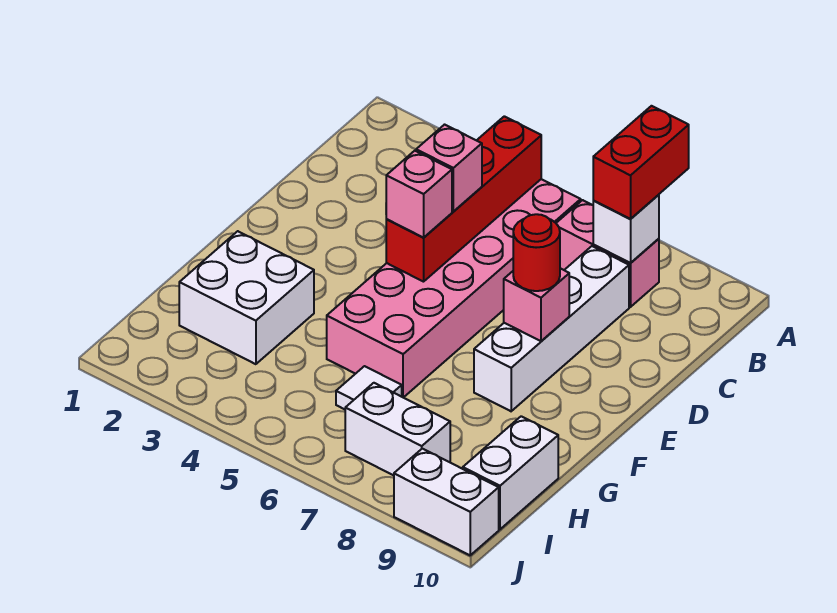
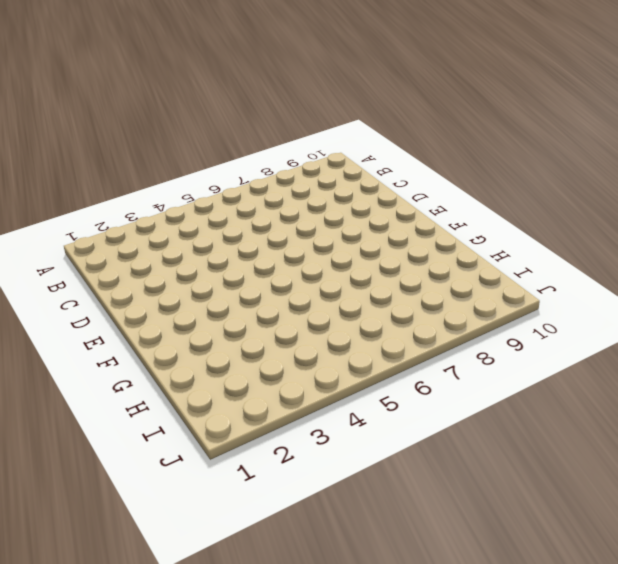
none -> pink brick B5:G6 level 1
none -> pink brick B7:B8 level 1
none -> white brick C8:F8 level 1

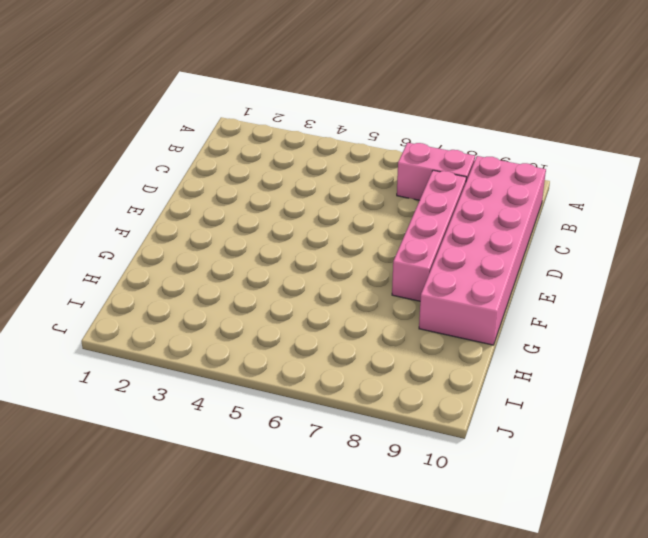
pink brick B9:G10 level 1 -> pink brick B5:G6 level 1
pink brick C8:F8 level 1 -> white brick C8:F8 level 1
none -> white brick G2:H3 level 1
none -> white tile H6 level 1
none -> white brick H10:I10 level 1

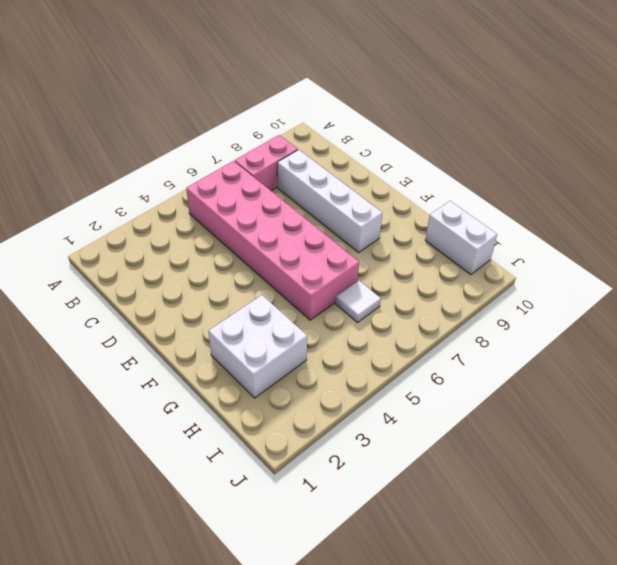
none -> white brick I7:I8 level 1
none -> white brick J9:J10 level 1
none -> red brick B5:E5 level 2

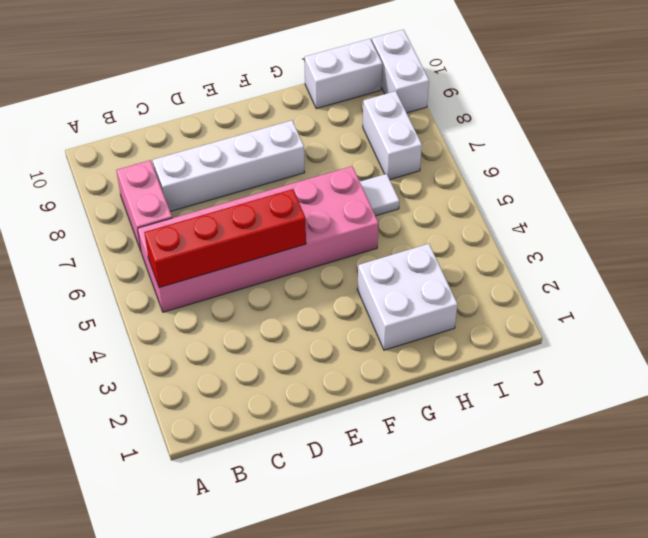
none -> white brick B8 level 2
none -> pink brick E8 level 2
none -> red brick A8:B8 level 3

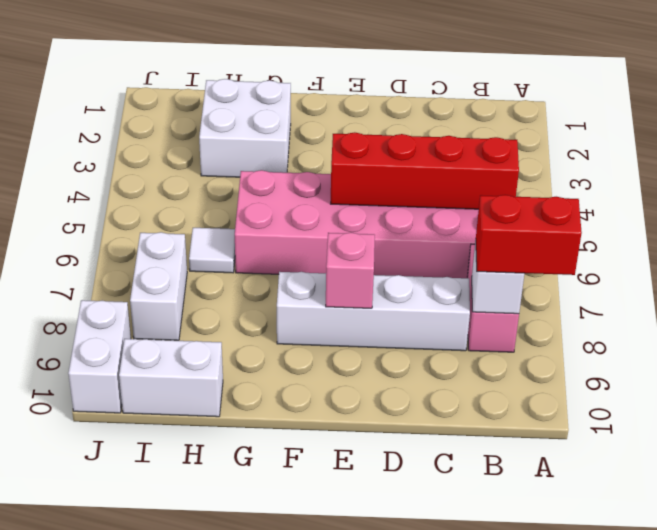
none -> pink brick D5 level 3
none -> pink brick E5 level 3
none -> red round brick E8 level 3

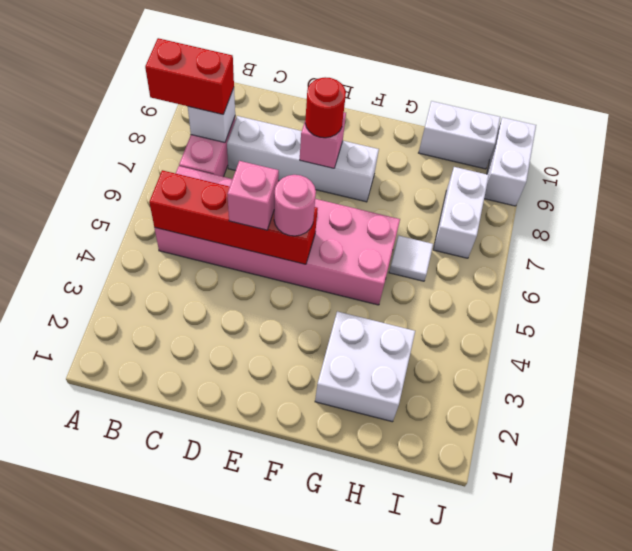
pink round brick E5 level 3 -> pink brick E5 level 3

